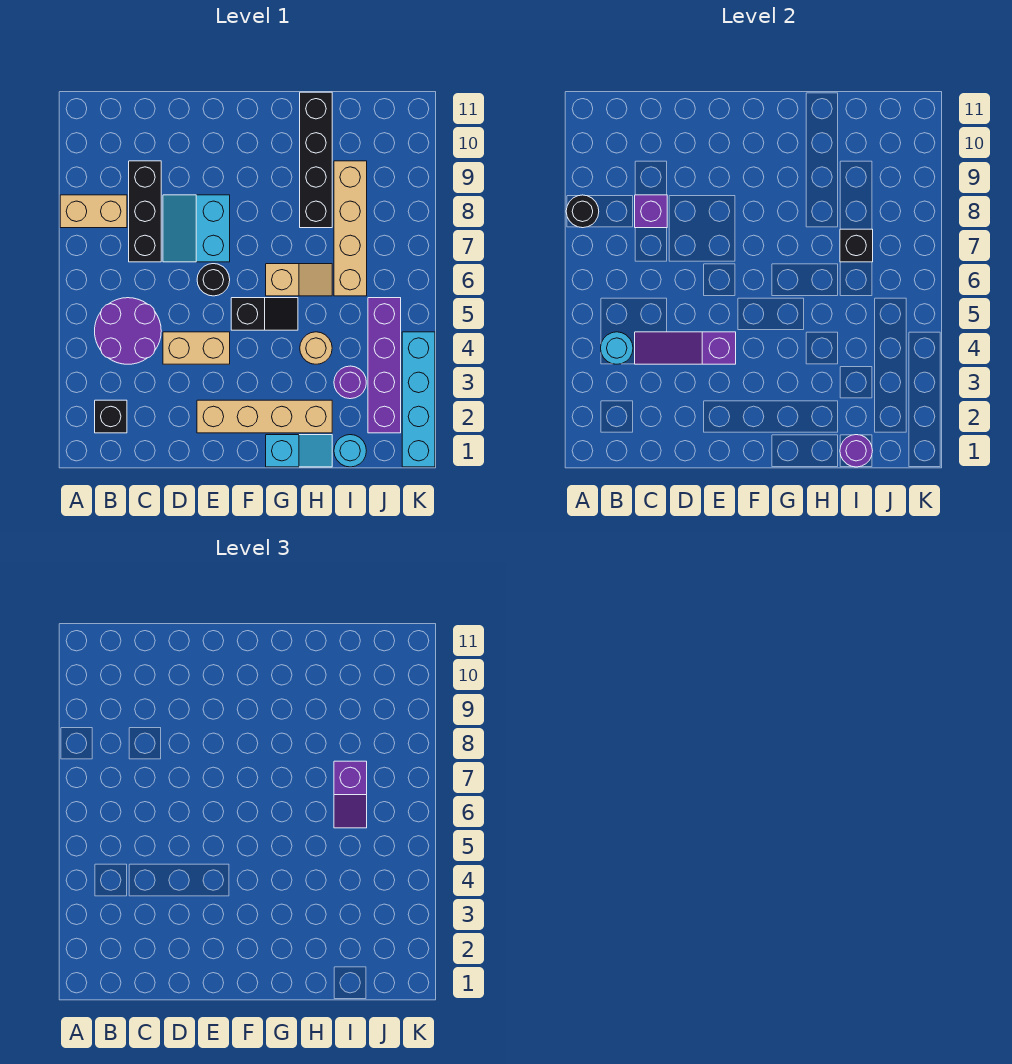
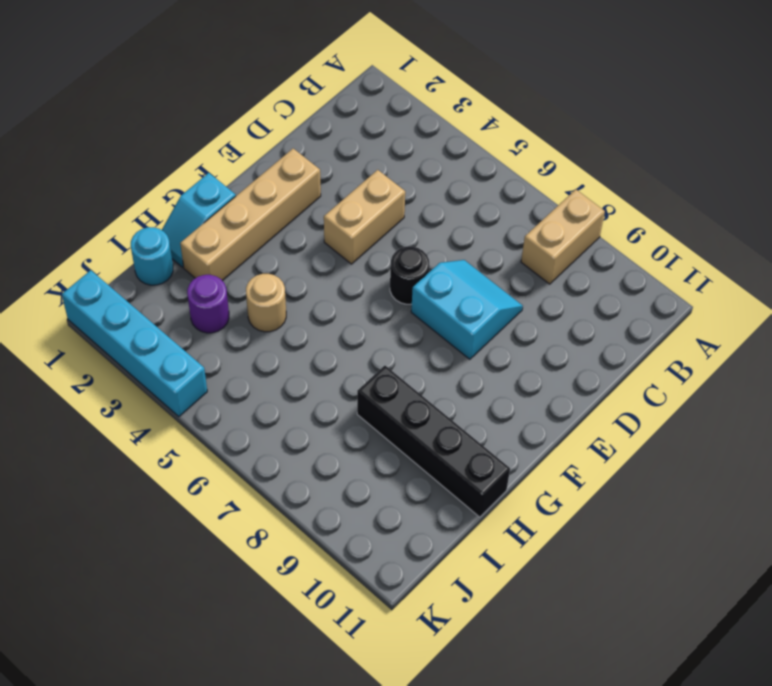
none -> black brick B2 level 1
none -> purple round brick B4:C5 level 1
none -> black brick C7:C9 level 1

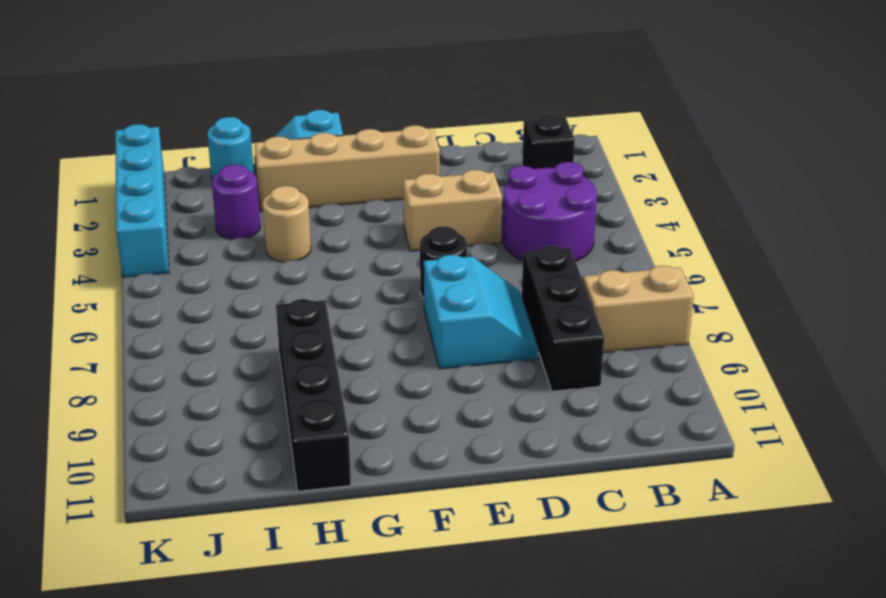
none -> black slope F5:G5 level 1 top F
none -> tan slope G6:H6 level 1 top G
none -> tan brick I6:I9 level 1

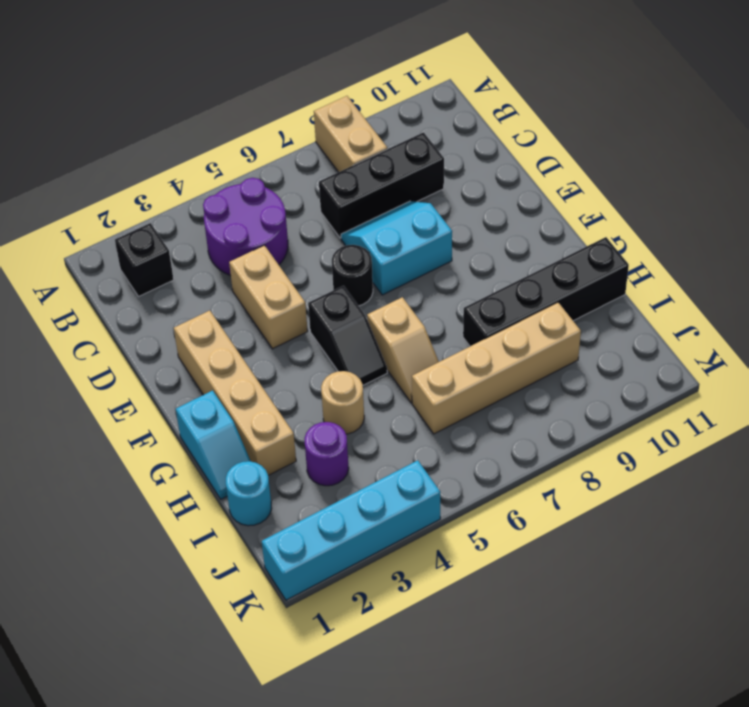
none -> purple brick J2:J5 level 1
none -> black round brick A8 level 2
none -> cyan round brick B4 level 2

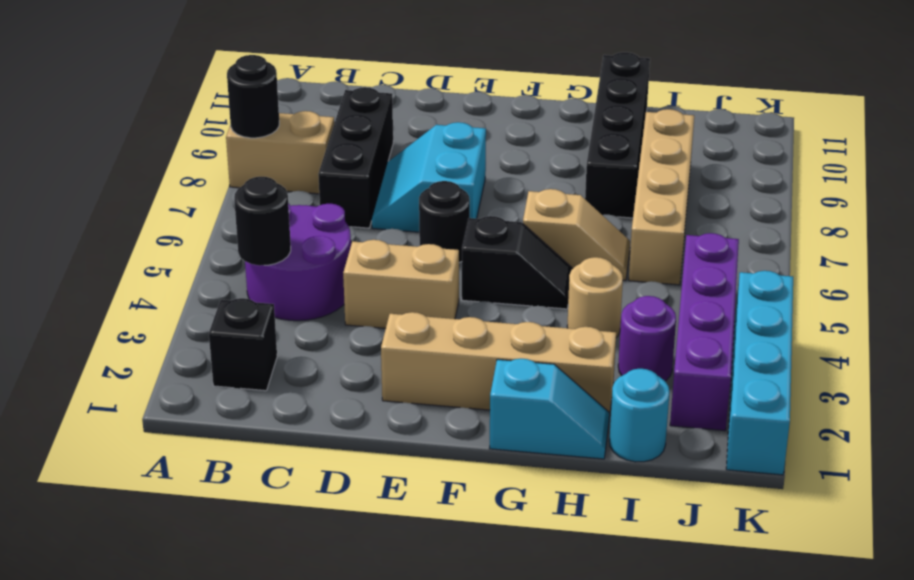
black round brick B4 level 2 -> cyan round brick B4 level 2
none -> purple slope C4:E4 level 2 top E
none -> purple brick C8 level 2
none -> purple round brick I1 level 2

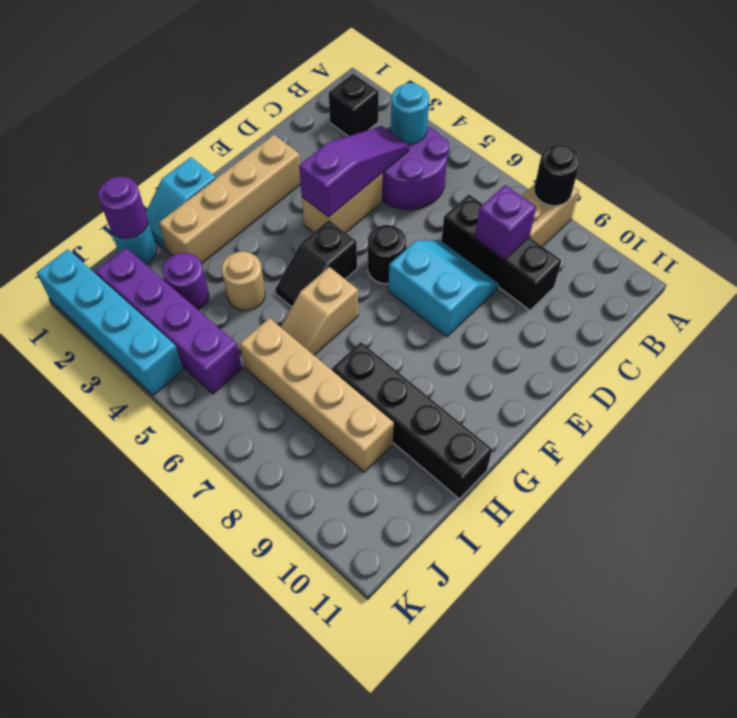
none -> black brick I7 level 2
none -> purple slope I6:I7 level 3 top 7

